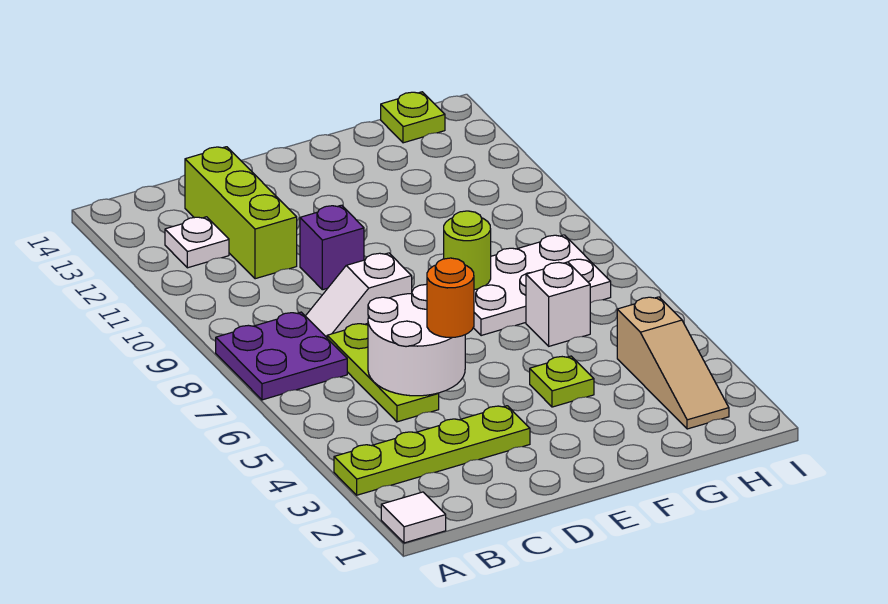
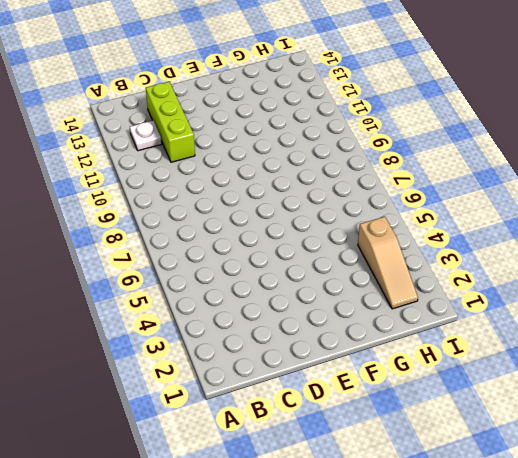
none -> white tile A1 level 1
none -> lime plate A3:D3 level 1
none -> purple plate A7:B8 level 1

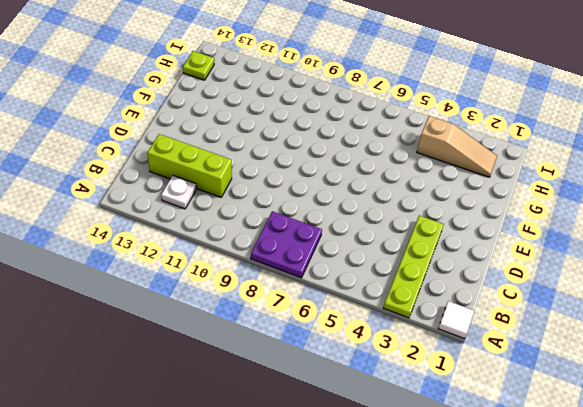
none -> lime plate C5:C7 level 1
none -> white slope C8:D8 level 1 top D
none -> purple brick D10 level 1

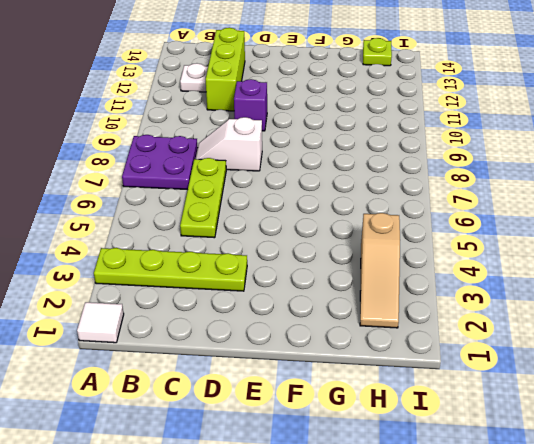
none -> lime plate F4 level 1
none -> white plate F7:H8 level 1
none -> white brick G6 level 1

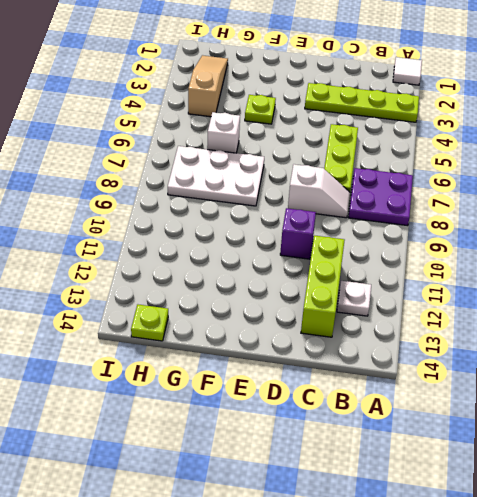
none -> white round brick C5:D6 level 2
none -> lime round brick F8 level 2
none -> orange round brick D5 level 3

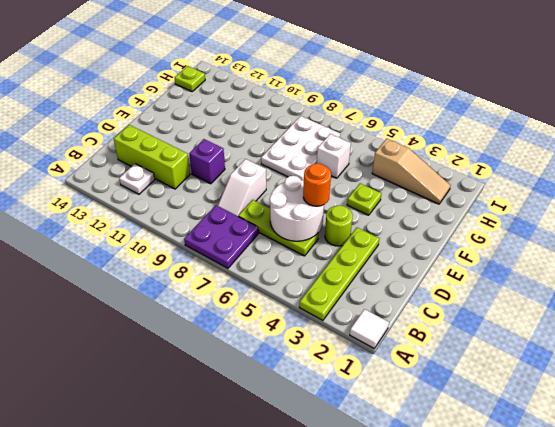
lime round brick D4 level 1 -> lime round brick F8 level 2

